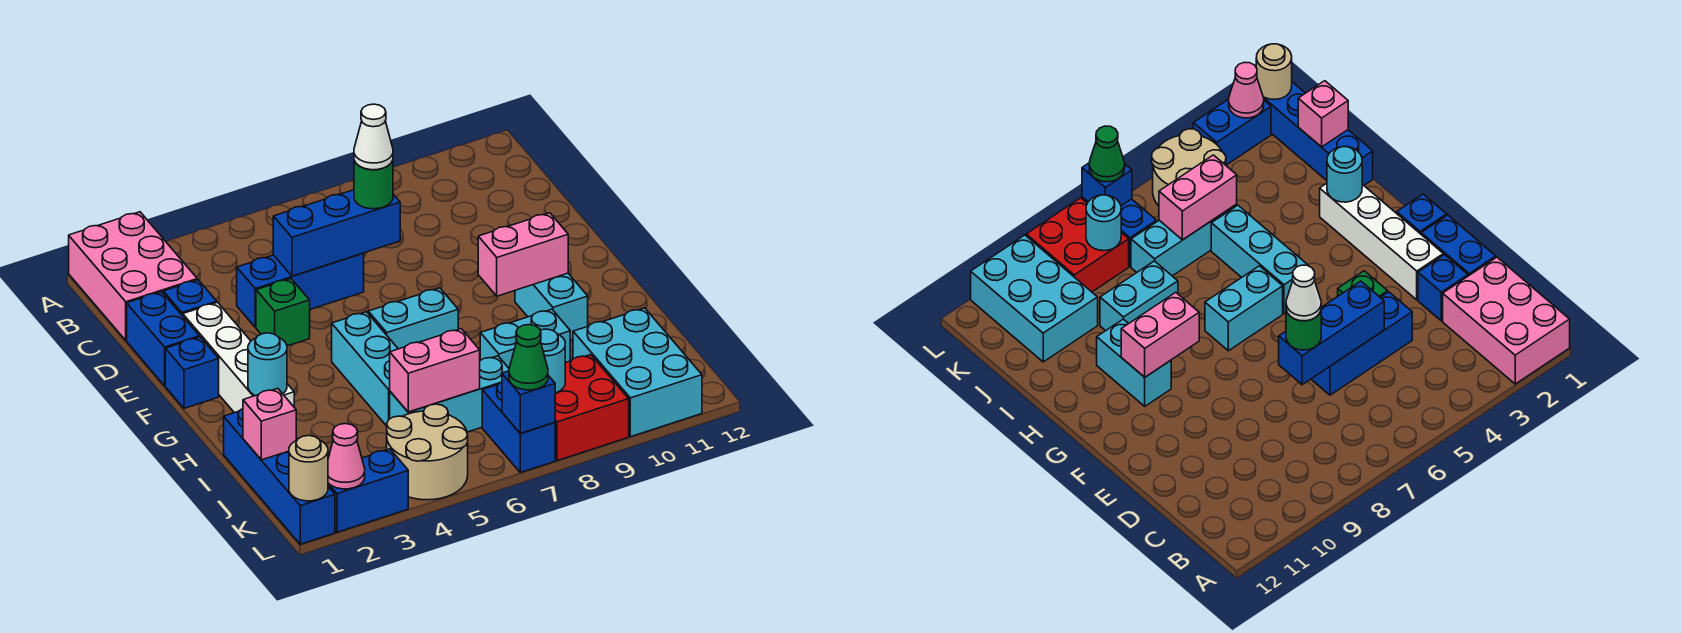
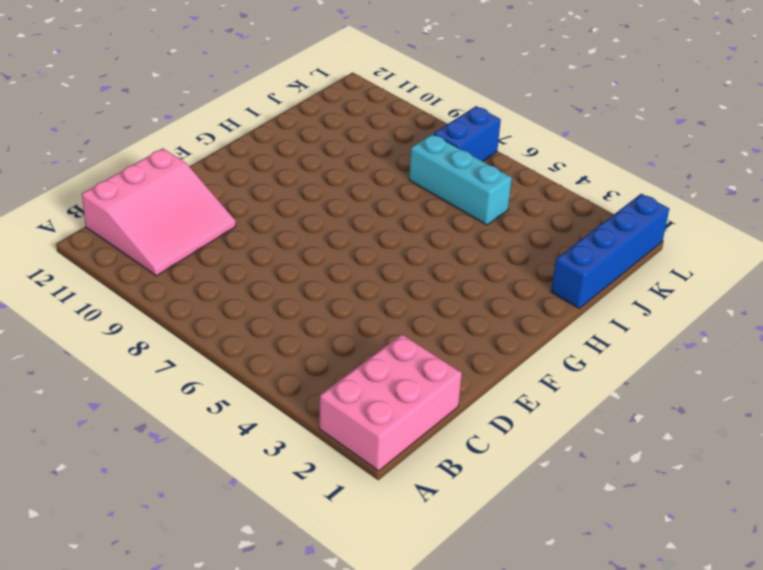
pink slope B10:D12 level 1 top 12 -> none
none -> blue brick D1:E1 level 1
none -> blue brick D2 level 1
none -> blue brick D4:D6 level 1
none -> white brick E2:H2 level 1

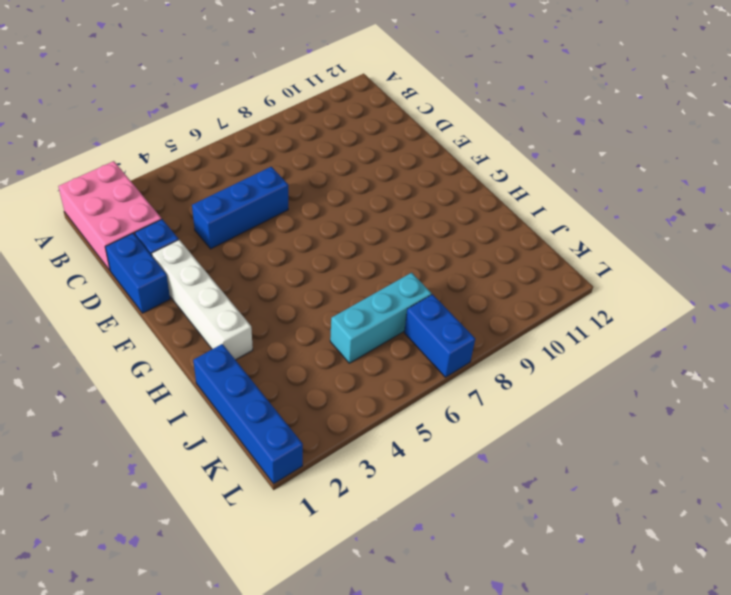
none -> green brick E4 level 1
none -> blue brick F1 level 1
none -> cyan brick G5:I5 level 1
none -> cyan brick G6:G7 level 1

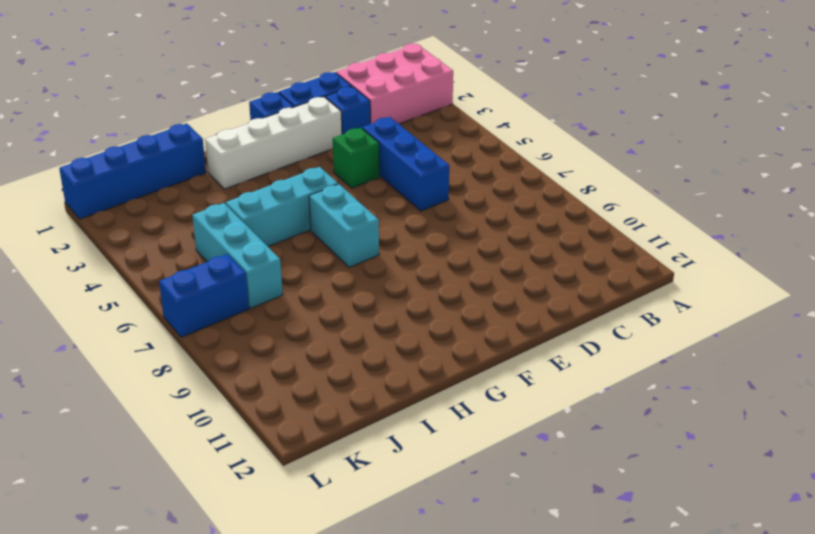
none -> cyan brick G10:H10 level 1
none -> cyan brick I8:I9 level 1
none -> cyan brick J10:L11 level 1
none -> tan round brick K4:L5 level 1

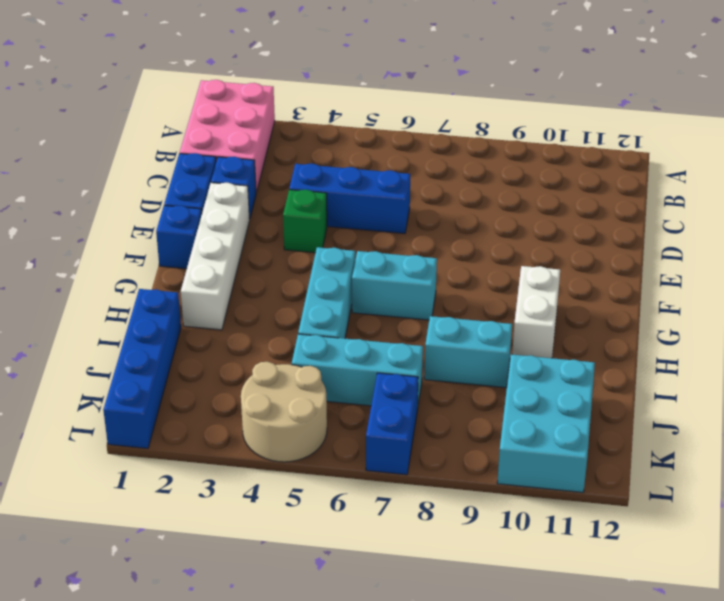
white brick G10:H10 level 1 -> cyan brick G10:H10 level 1
none -> red brick K8:L9 level 1
none -> blue brick L2:L3 level 1
none -> blue brick D5:D7 level 2
none -> pink brick G9:G10 level 2

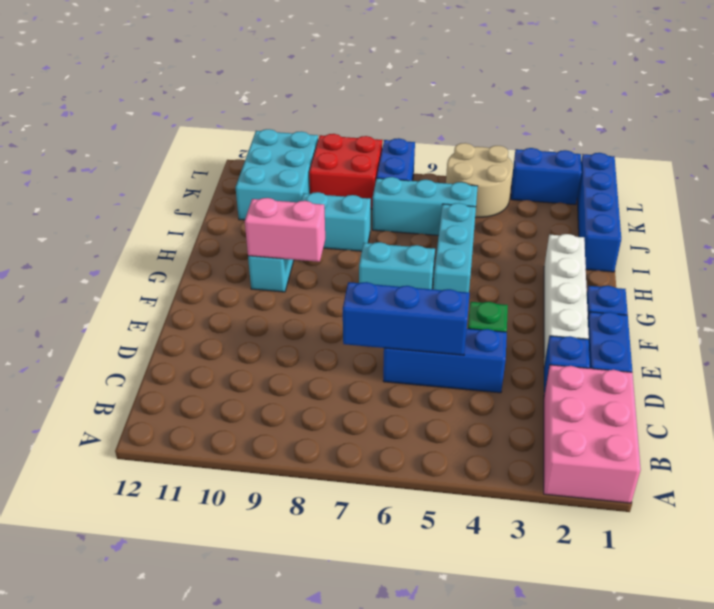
none -> cyan round brick H2 level 2
none -> pink brick J1 level 2
none -> pink brick J5:J6 level 2
none -> cyan round brick K8 level 2

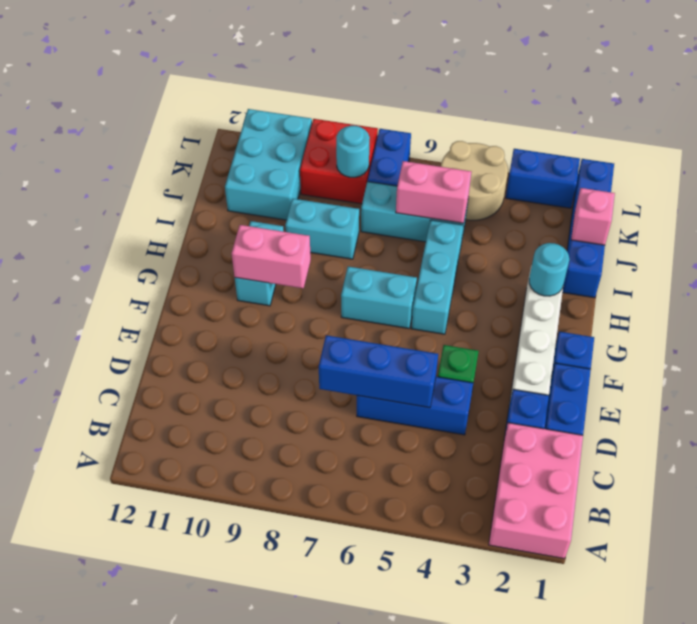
none -> tan round brick L1 level 2
none -> pink cone L2 level 2
none -> blue brick L7 level 2
none -> green round brick D7 level 3

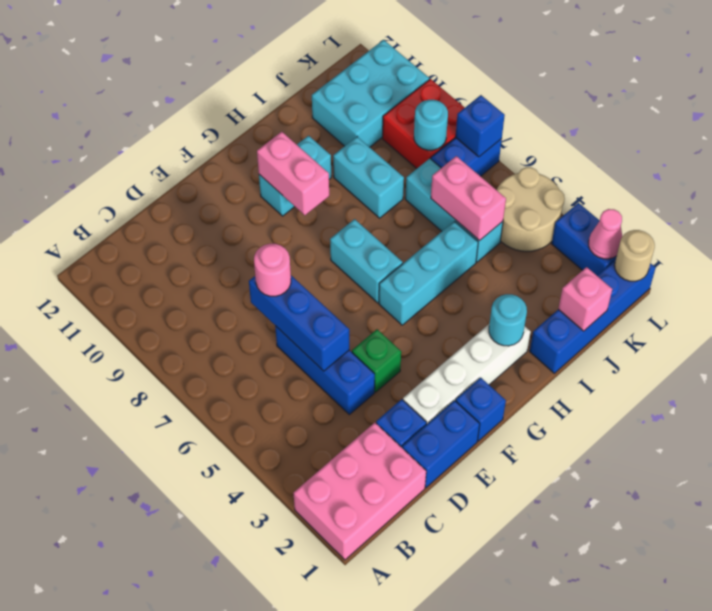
pink round brick D7 level 3 -> green round brick D7 level 3
none -> green cone L7 level 3
none -> white cone D7 level 4

